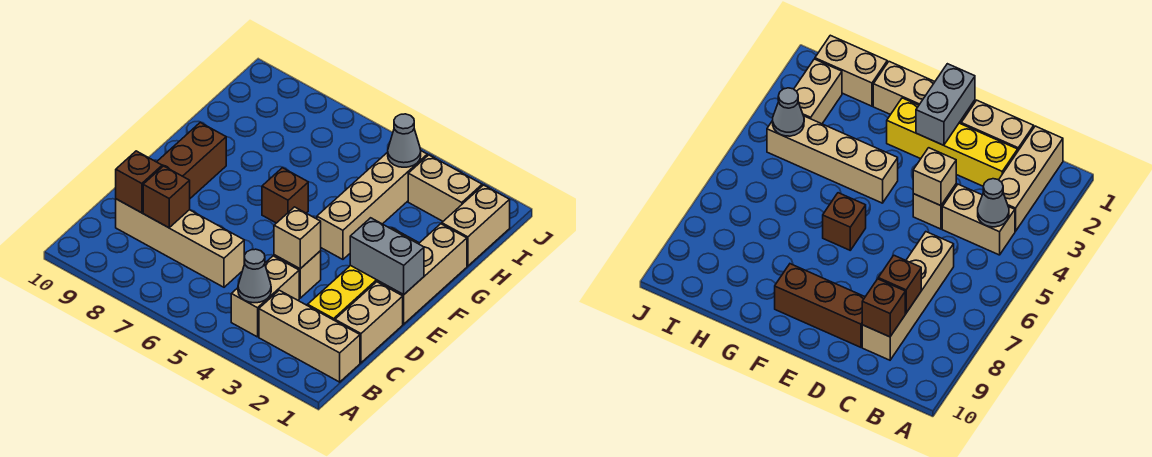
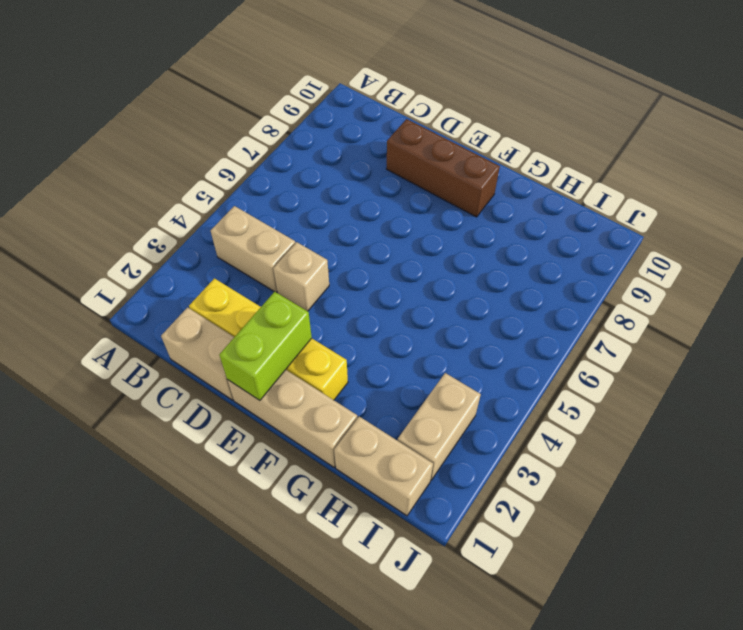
lime brick E1:E2 level 2 -> grey brick E1:E2 level 2
none -> tan brick B1:B3 level 1
none -> tan brick C6:C9 level 1
none -> tan brick F4:I4 level 1

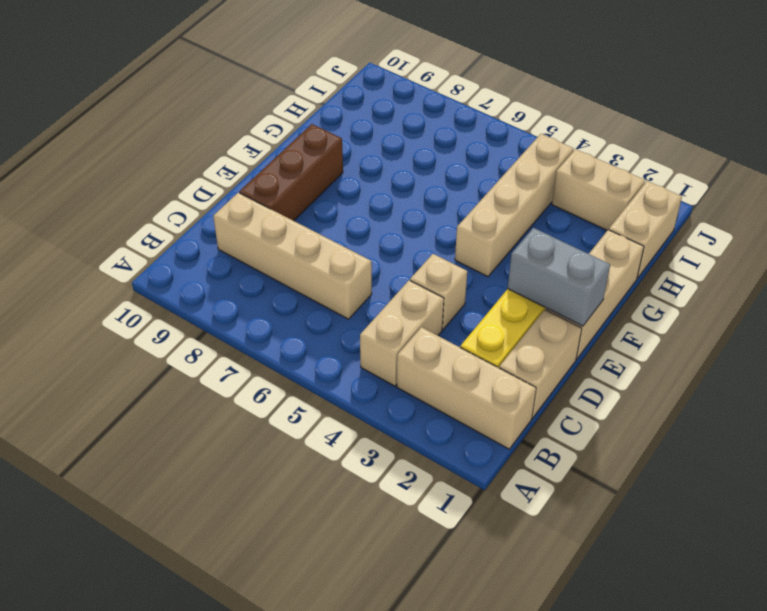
none -> brown brick F6 level 1
none -> grey cone B4 level 2
none -> brown brick C8 level 2

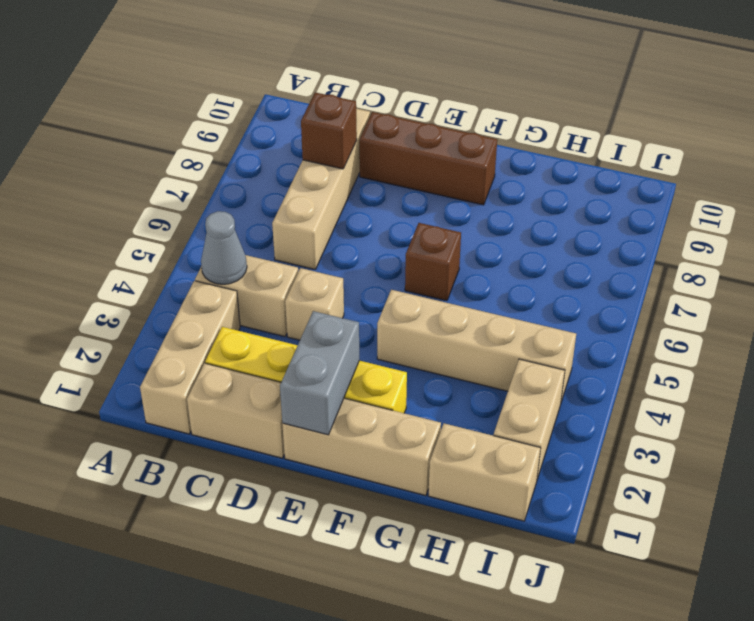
none -> brown brick C9 level 2
none -> tan brick D4 level 2
none -> grey cone I4 level 2

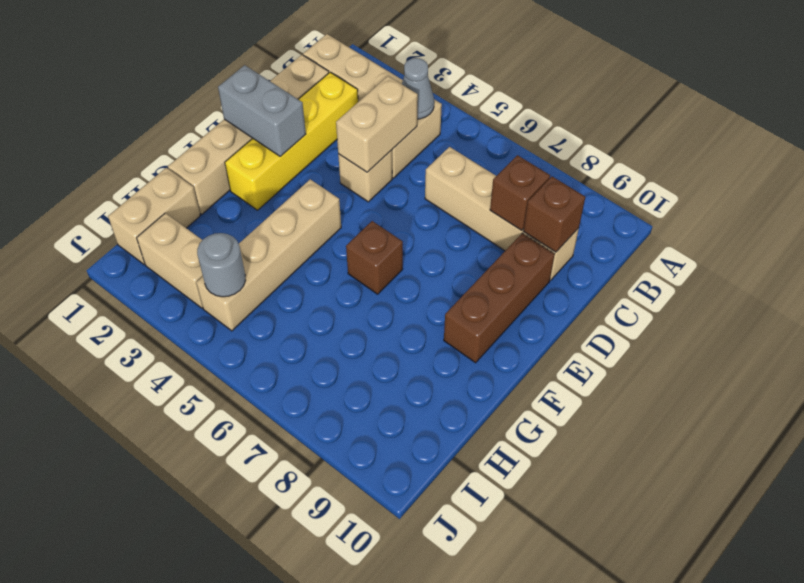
tan brick C4:D4 level 2 -> tan brick D4 level 2
grey round brick I4 level 2 -> grey cone I4 level 2

